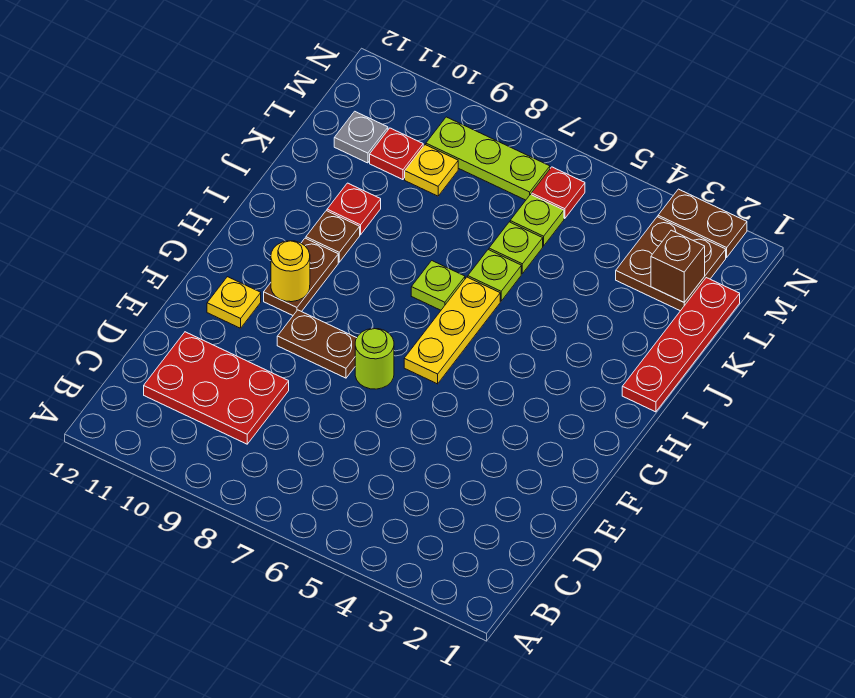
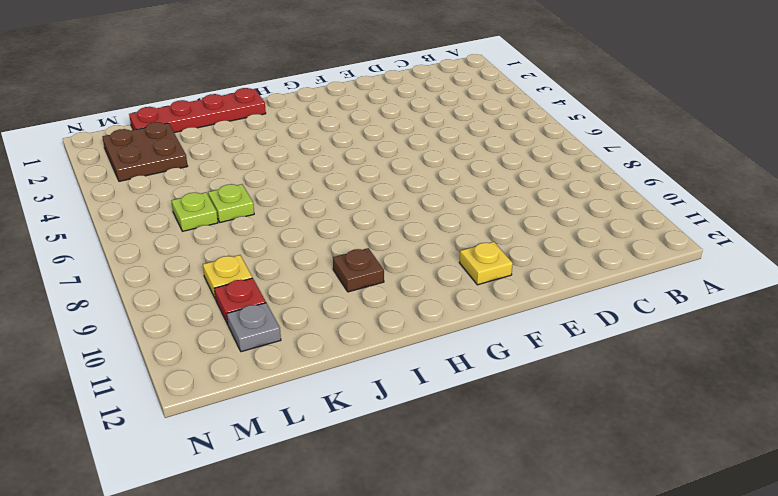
none -> red plate C9:D11 level 1
none -> lime round brick F7 level 1
none -> brown plate F8:F9 level 1

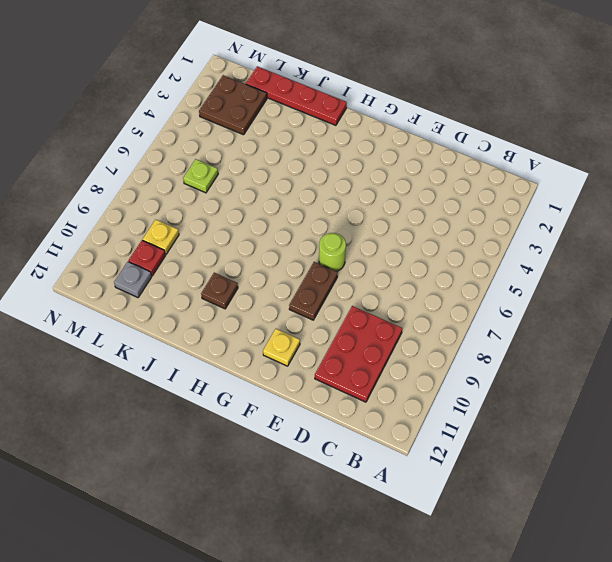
none -> yellow plate G6:I6 level 1
none -> brown plate G10:H10 level 1
none -> lime plate I7 level 1

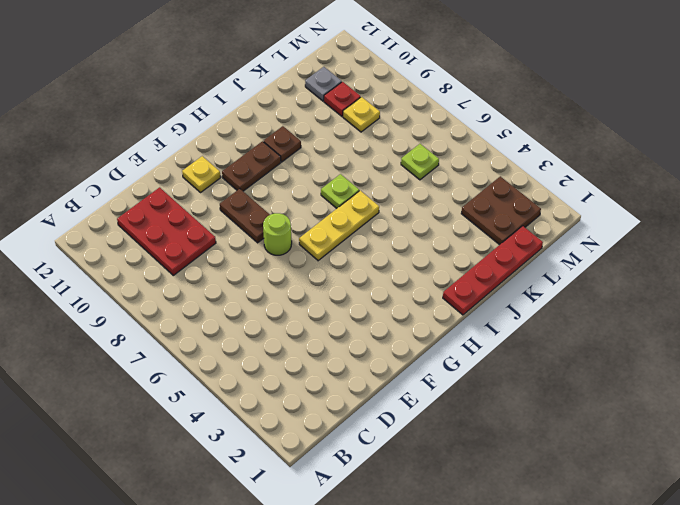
none -> lime plate J6 level 1
none -> red plate J10 level 1
none -> lime plate K6 level 1

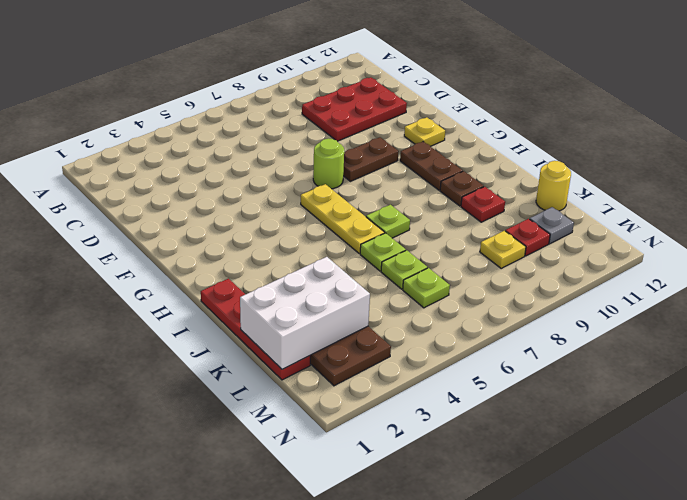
white brick K1:L3 level 2 -> brown brick L2 level 2
yellow round brick K12 level 1 -> yellow round brick G10 level 2
none -> red plate M6 level 1
none -> lime plate M7:M9 level 1
none -> brown plate N2:N3 level 1

